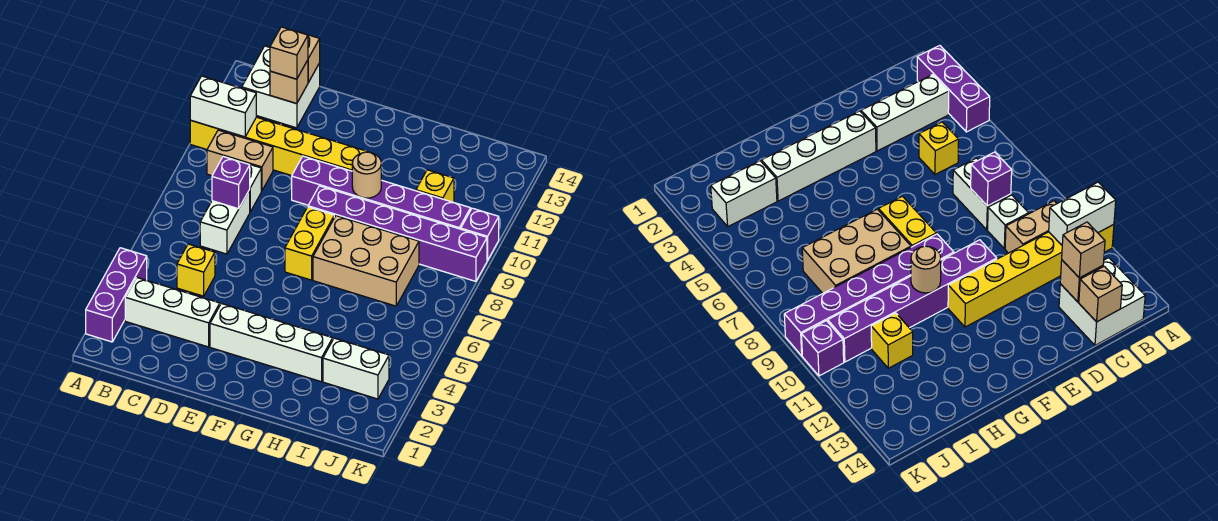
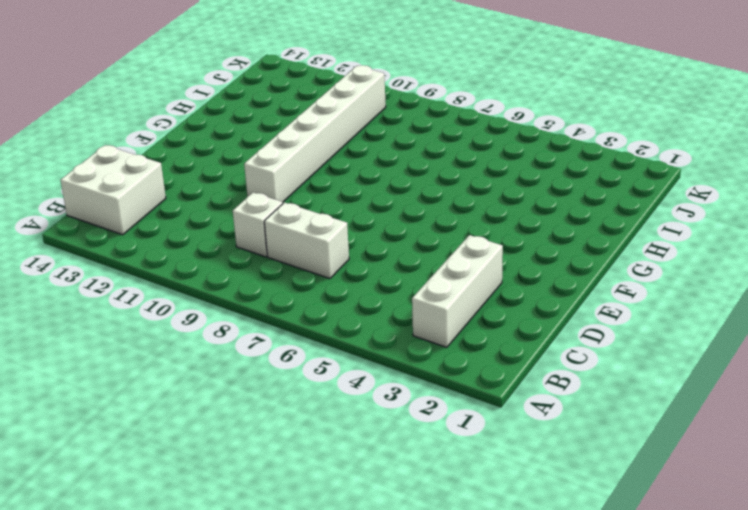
white brick E10:J10 level 1 -> purple brick E10:J10 level 1
none -> purple brick A2:A4 level 1
none -> yellow brick A11:F11 level 1
none -> tan brick B10:C10 level 1

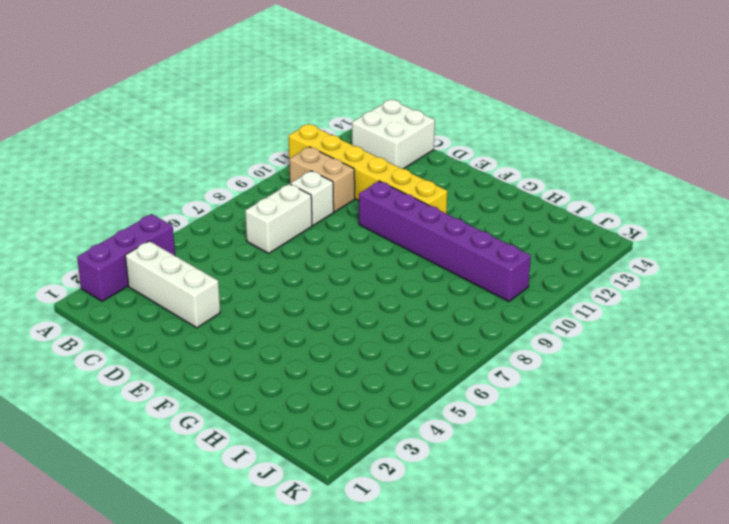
none -> yellow brick C5 level 1
none -> white brick E3:H3 level 1
none -> yellow brick F7:F8 level 1

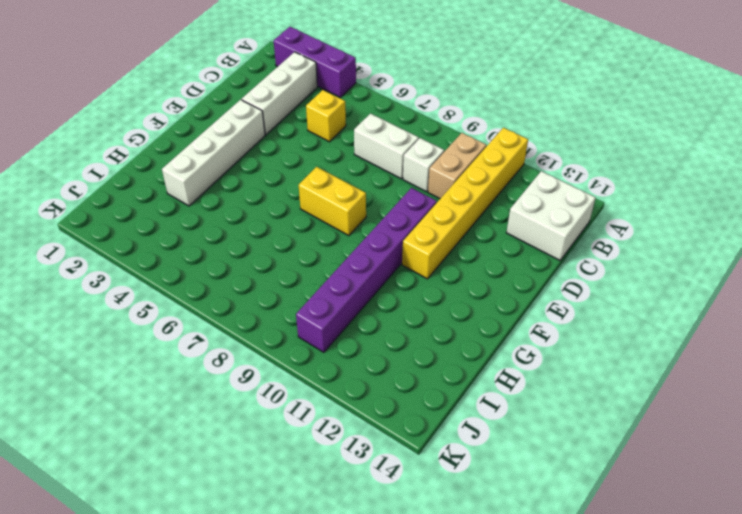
none -> purple brick F9:K9 level 1
none -> tan brick G7:I8 level 1
none -> white brick I3:J3 level 1

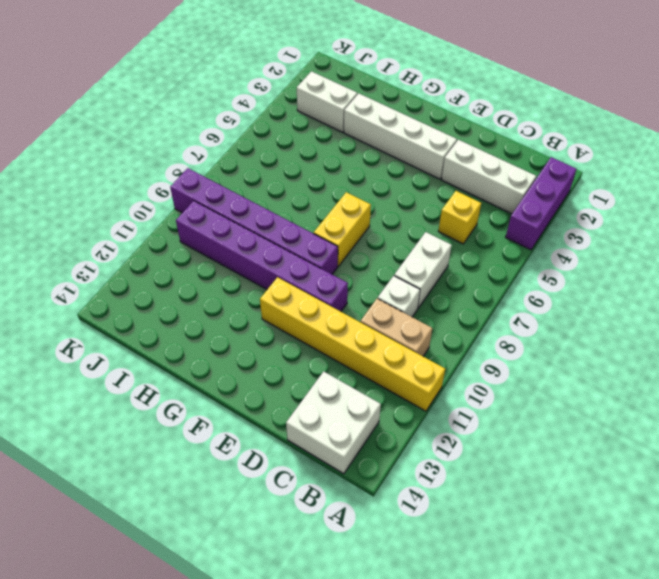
none -> tan brick G7:I8 level 1
none -> yellow brick I11 level 1
none -> purple brick K10 level 1

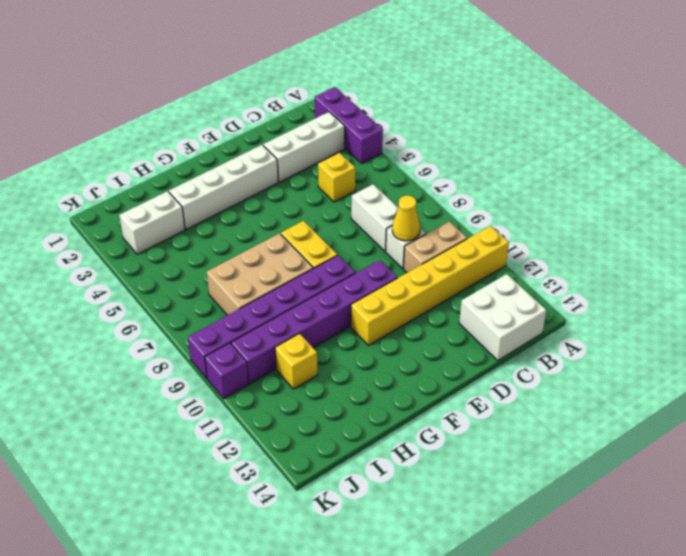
yellow cone C9 level 2 -> none
none -> white brick A11:B11 level 2
none -> purple brick C8 level 2
none -> tan brick C13 level 2

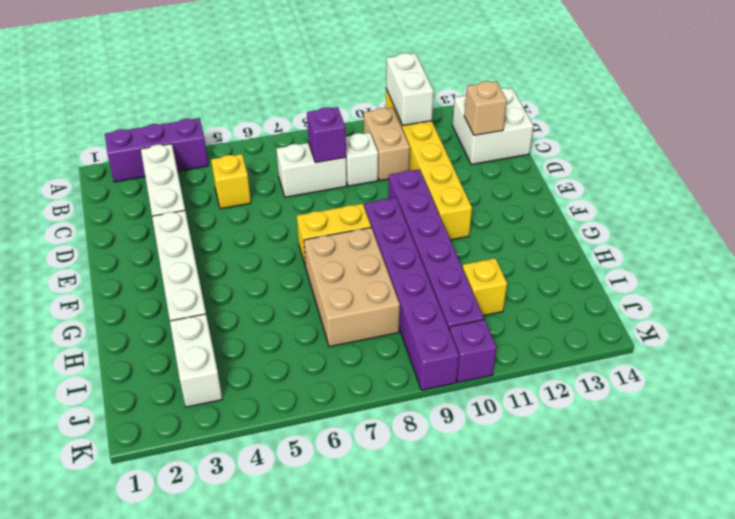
none -> tan brick C14 level 2
none -> tan round brick G10 level 2
none -> tan brick C13 level 3

